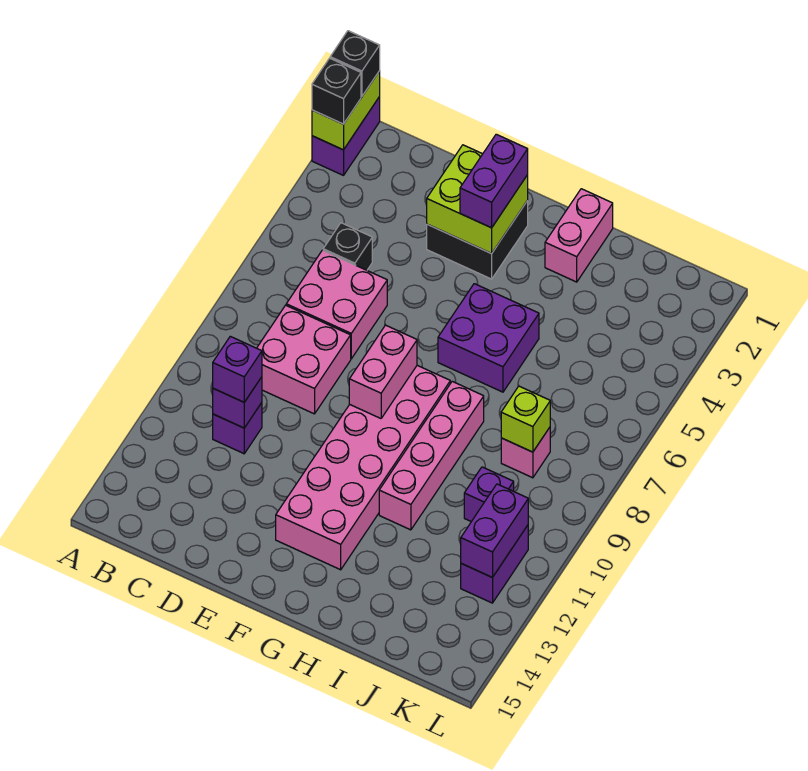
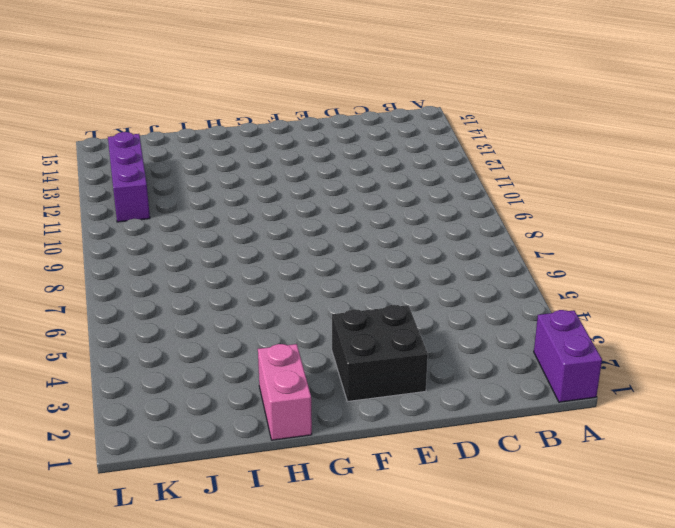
purple brick K11:K13 level 1 -> purple brick K11:K12 level 1
none -> black brick C5 level 1
none -> pink brick C6:D7 level 1
none -> pink brick C8:D9 level 1

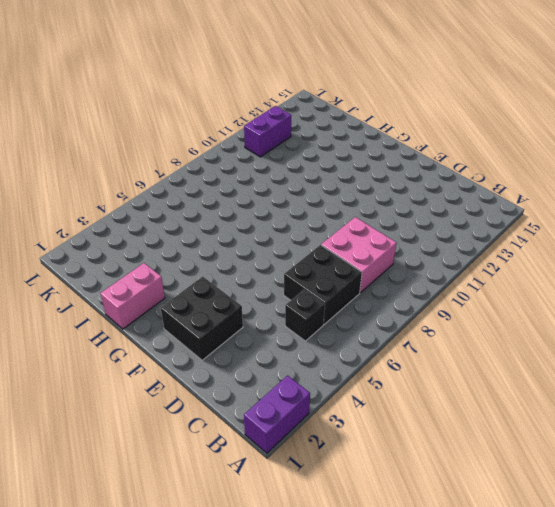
black brick C6:D7 level 1 -> pink brick C6:D7 level 1
none -> purple brick C11 level 1
none -> pink brick F8:G13 level 1
none -> purple brick G5:H6 level 1

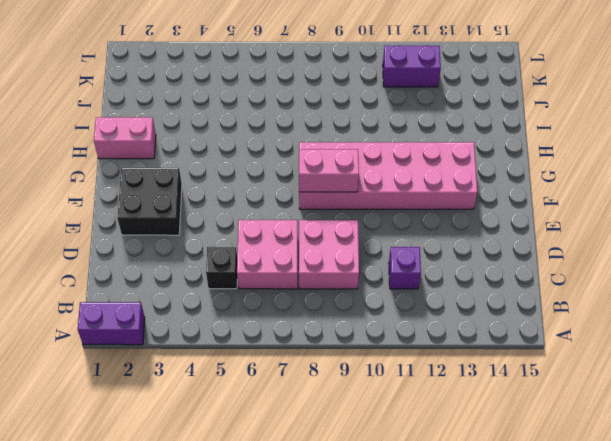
none -> purple brick G5:H6 level 1
none -> pink brick H8:H11 level 1
none -> pink brick J8 level 1

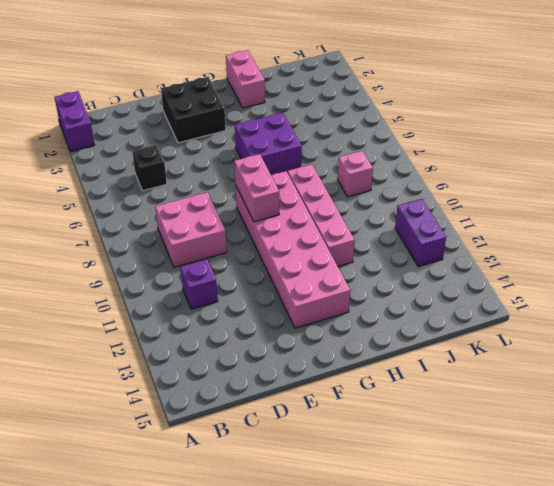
none -> pink brick C6:D7 level 1
none -> purple brick J10 level 1
none -> lime brick A1:A2 level 2

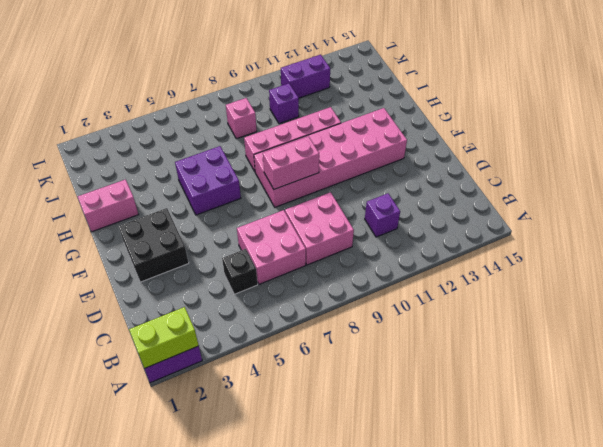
none -> purple brick C11 level 2
none -> lime brick E2:F3 level 2
none -> lime brick J8 level 2

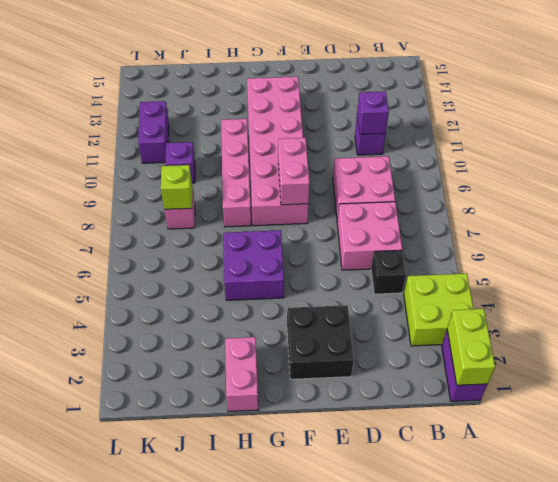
lime brick A3:B4 level 1 -> lime brick E2:F3 level 2
none -> purple brick K11:K12 level 2
none -> black brick A1 level 3
none -> black brick A2 level 3

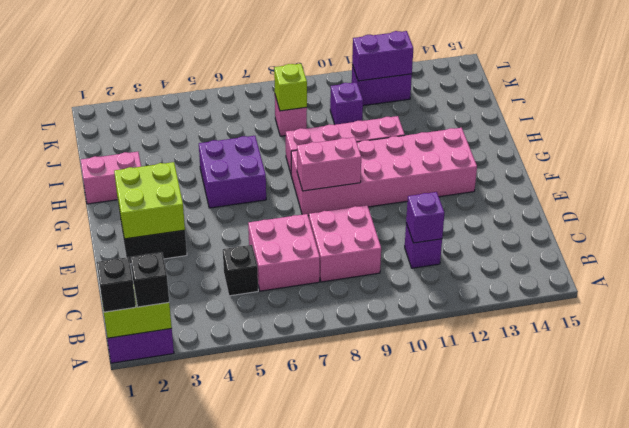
none -> purple brick C11 level 3
none -> purple brick F2:F3 level 3

